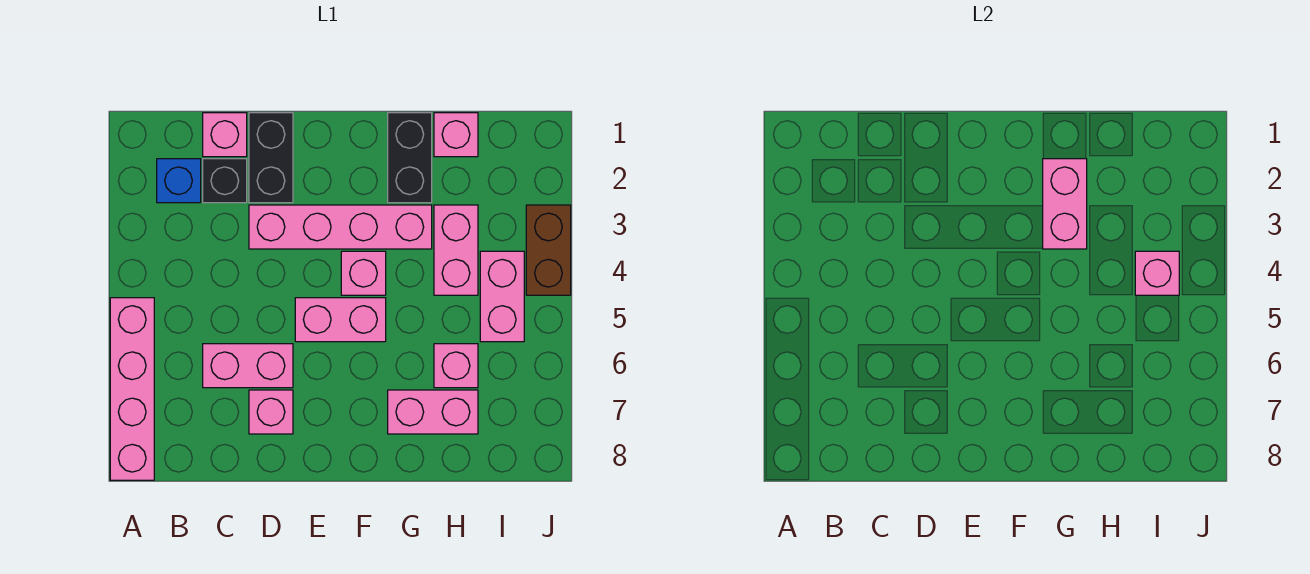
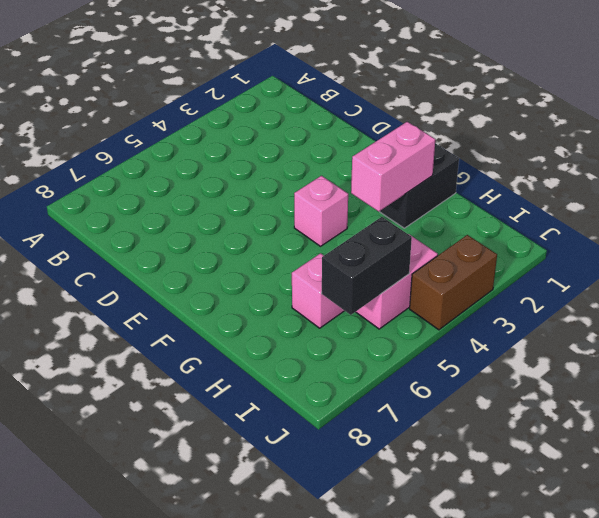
black brick I5:I6 level 2 -> black brick D1:D2 level 1
none -> pink brick A5:A8 level 1
none -> blue brick B2 level 1
none -> pink brick C1 level 1

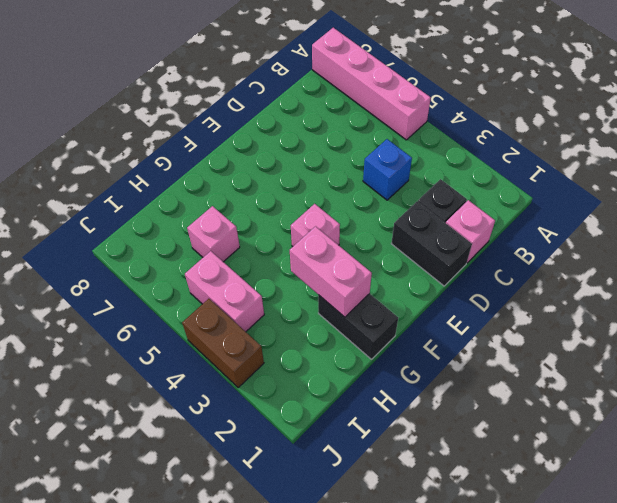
blue brick C4 level 1 -> blue brick B2 level 1
none -> pink brick C6:D6 level 1
none -> pink brick D3:G3 level 1
none -> pink brick D7 level 1

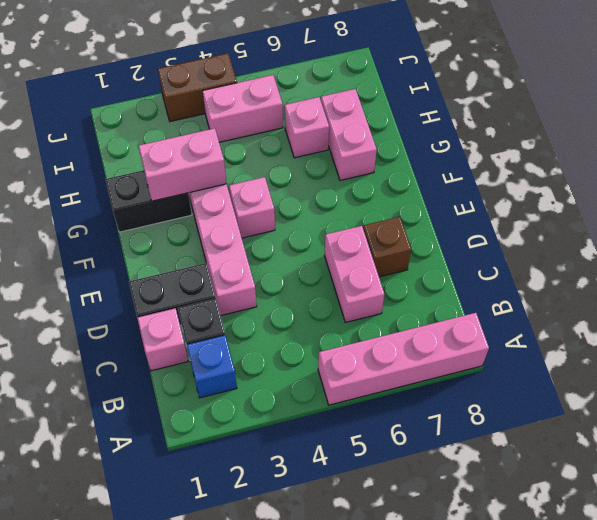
brown brick D7 level 1 -> pink brick D7 level 1
none -> pink brick E5:F5 level 1
none -> pink brick H1 level 1
none -> pink brick H3:H4 level 1

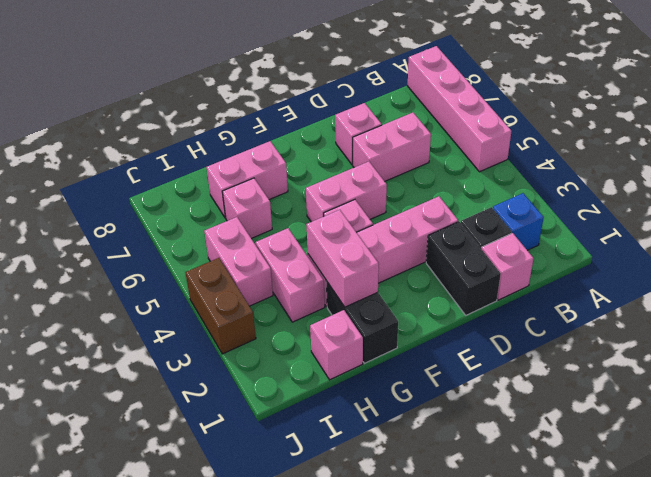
none -> pink brick I4 level 2

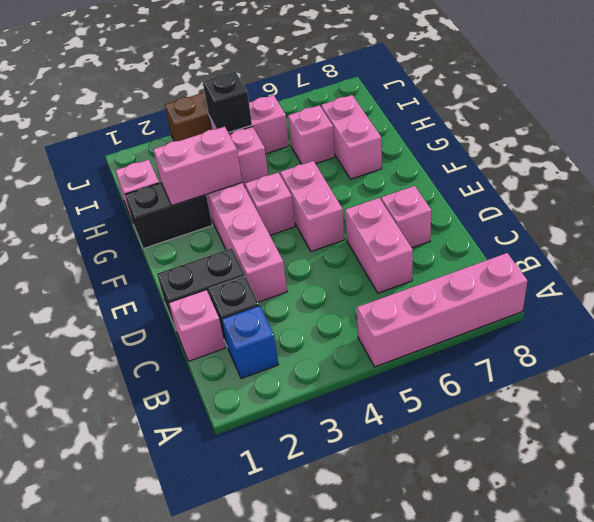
black brick I4 level 2 -> pink brick I4 level 2

